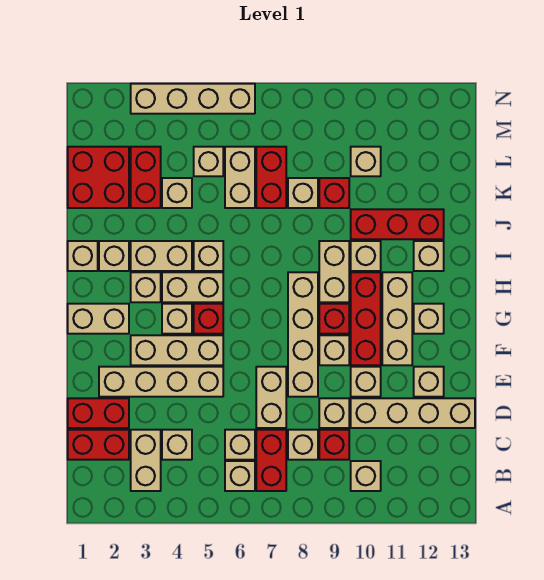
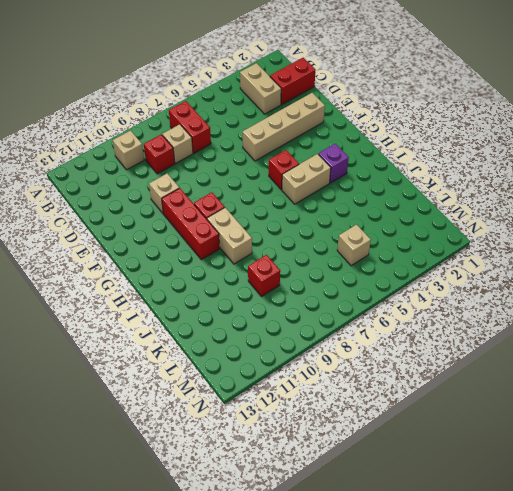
purple brick H3 level 1 -> tan brick H3 level 1
none -> tan brick B6 level 1
none -> tan brick C4 level 1
none -> tan brick C6 level 1
none -> red brick D1:D2 level 1

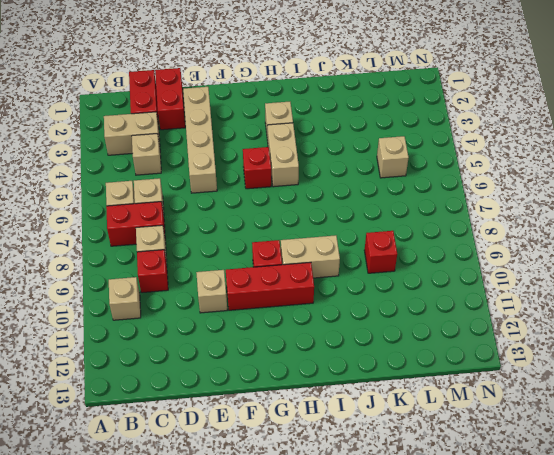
none -> tan brick D7:E7 level 1
none -> tan brick D9 level 1
none -> tan brick D10:D13 level 1
none -> tan brick E8:H8 level 1

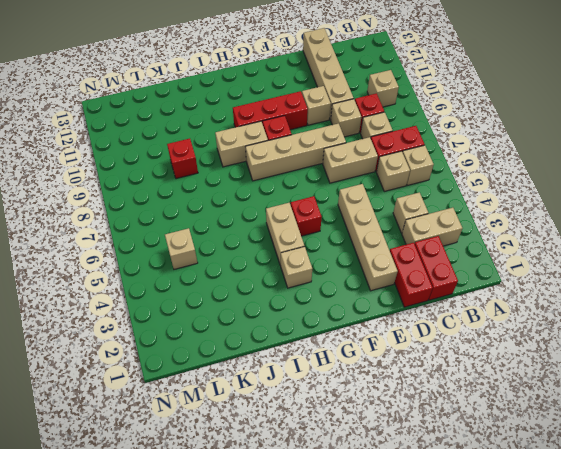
none -> tan brick E12 level 1
none -> tan brick F3:F5 level 1
none -> tan brick F9 level 1
none -> tan brick F11:H11 level 1

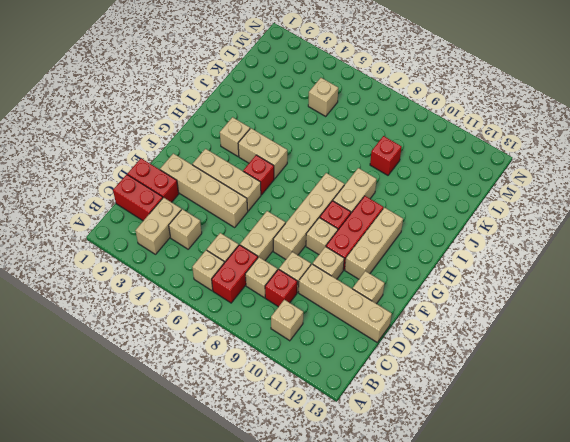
none -> tan brick G1:G2 level 1
none -> tan brick G4 level 1
none -> tan brick G12 level 1
none -> tan brick I1 level 1

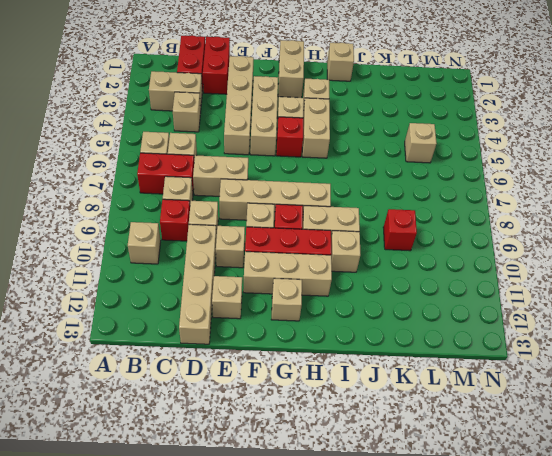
none -> tan brick I2 level 1
none -> tan brick I3:I4 level 1
none -> tan brick I5 level 1
none -> tan brick I12 level 1

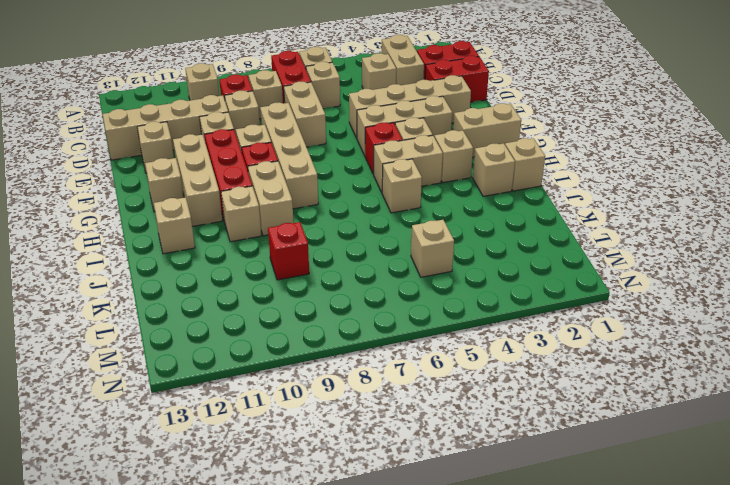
none -> tan brick I3:I4 level 1
none -> red brick J10:J12 level 1
none -> red brick K1:L2 level 1
none -> red brick K3:L3 level 1

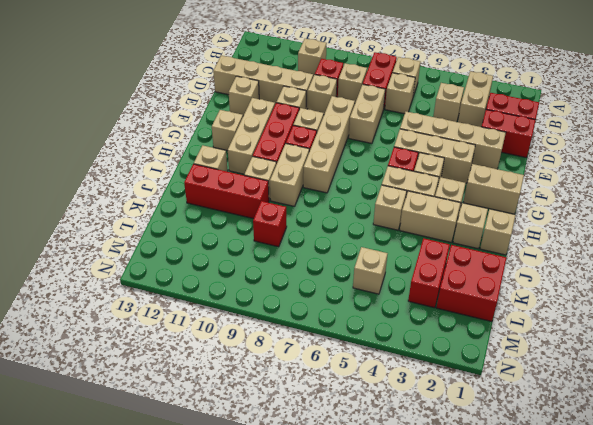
none -> tan brick K4 level 1
none -> tan brick K6:L6 level 1
none -> red brick K7:L7 level 1
none -> tan brick K8 level 1

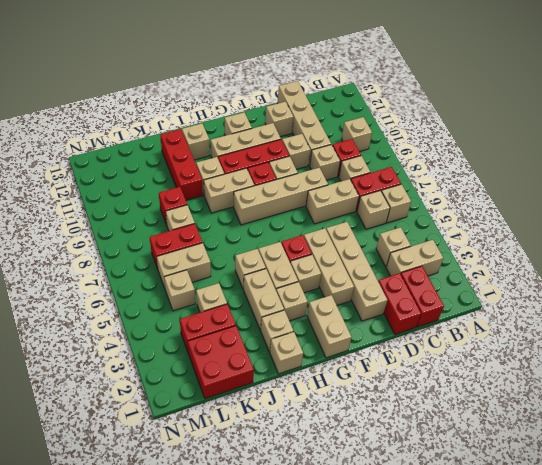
none -> tan brick L10 level 1
none -> tan brick N3:N6 level 1

